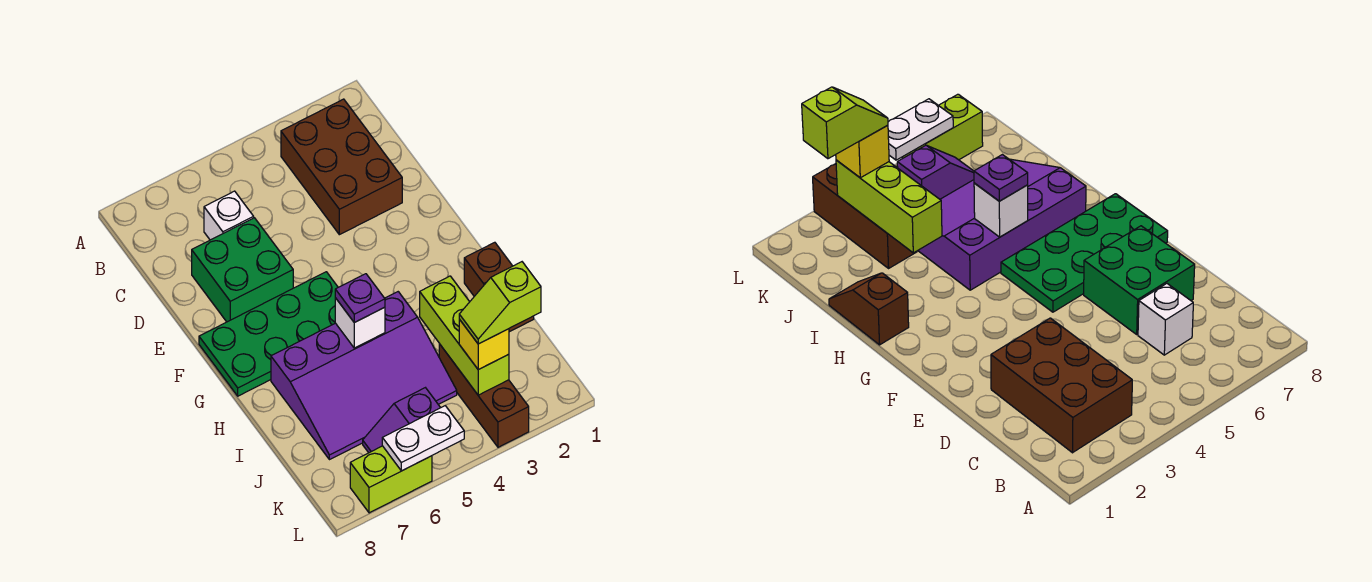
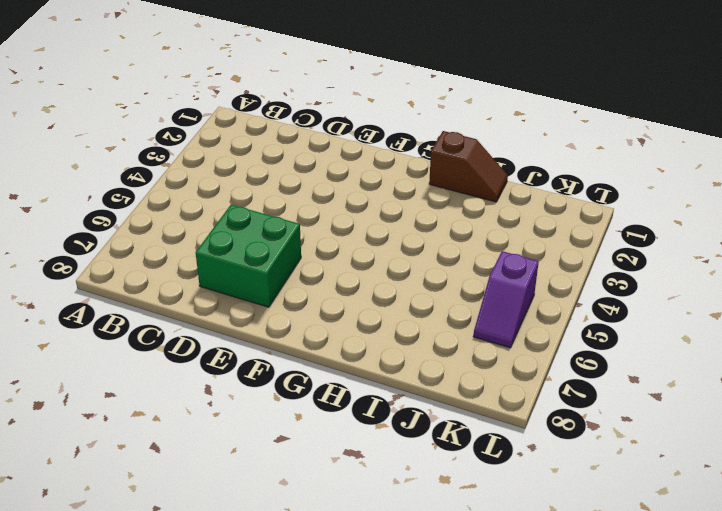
none -> brown brick B2:D3 level 1
none -> white brick C6 level 1
none -> green plate F5:G8 level 1

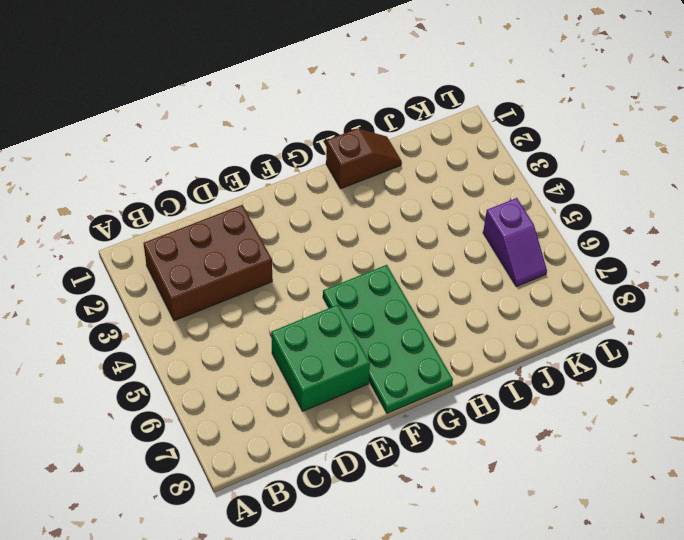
none -> white brick C6 level 1
none -> purple slope H4:J7 level 1 top H
none -> brown brick J3:L3 level 1

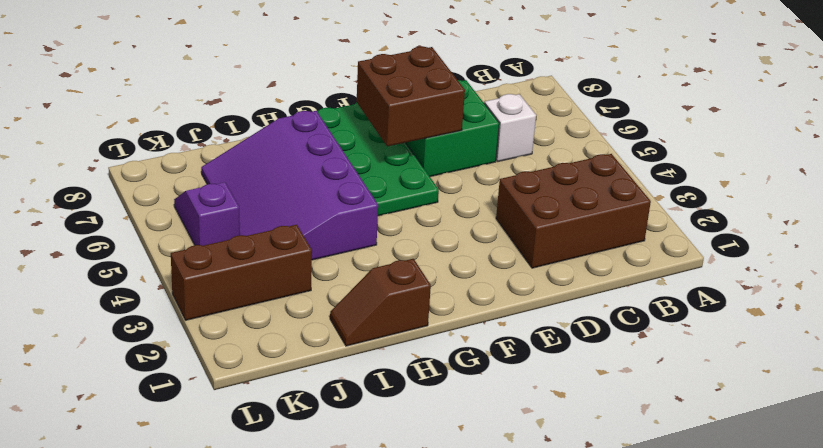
brown brick E6:F7 level 2 -> none
none -> lime brick L6:L7 level 1
none -> white brick H5 level 2
none -> lime brick I3:K3 level 2

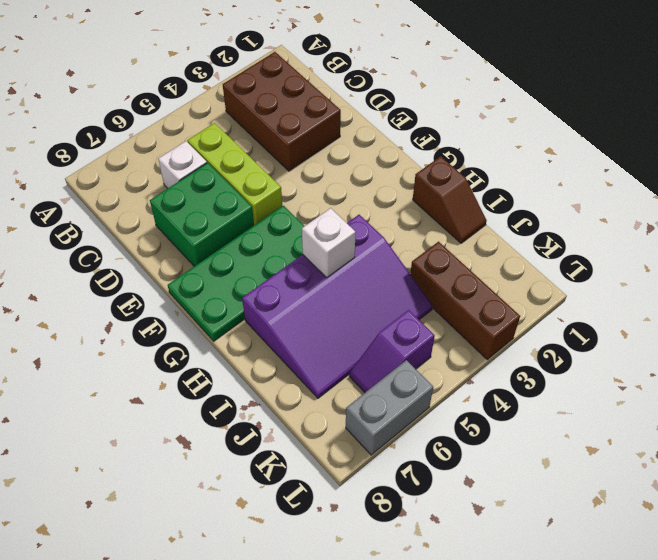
lime brick C5:E5 level 1 -> lime brick I3:K3 level 2
grey brick L6:L7 level 1 -> lime brick L6:L7 level 1
none -> white plate L5:L6 level 2
none -> purple plate H5 level 3
none -> yellow brick K3 level 3

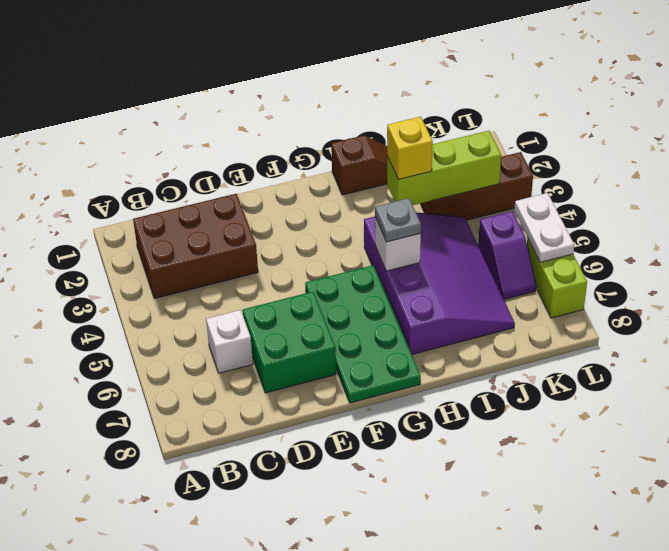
grey plate H5 level 3 -> purple plate H5 level 3
yellow brick I3 level 3 -> yellow brick K3 level 3
none -> lime slope K2:K3 level 4 top 2

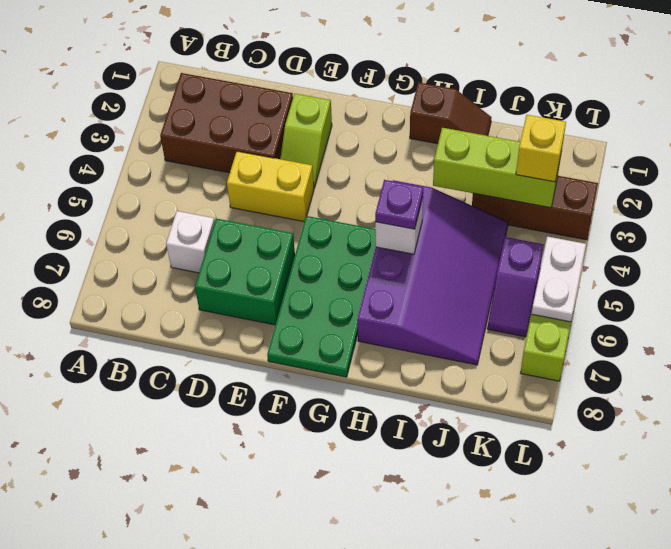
yellow brick D4:E4 level 1 -> none
lime slope E2:E3 level 1 top 2 -> lime slope K2:K3 level 4 top 2

